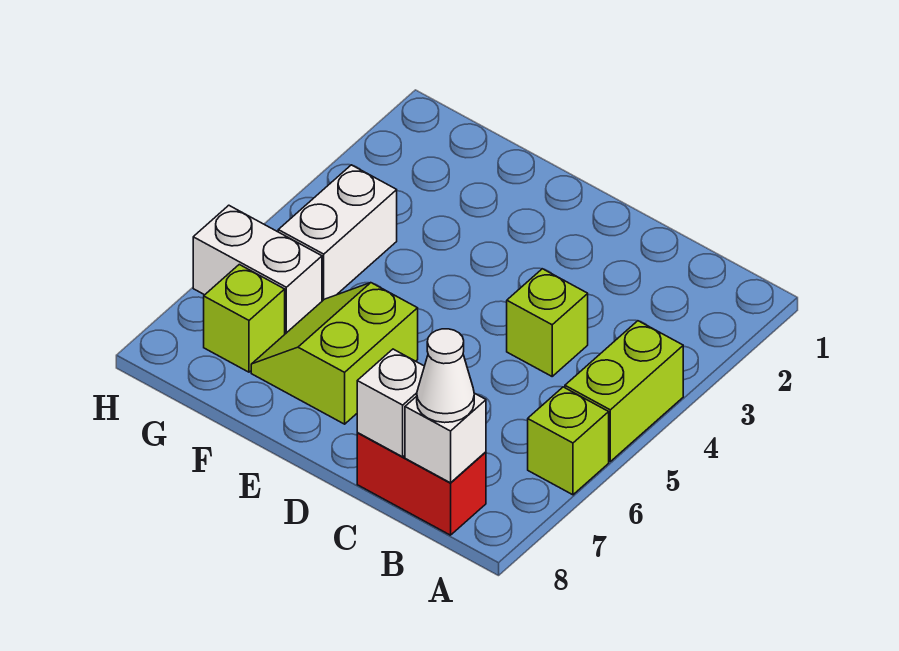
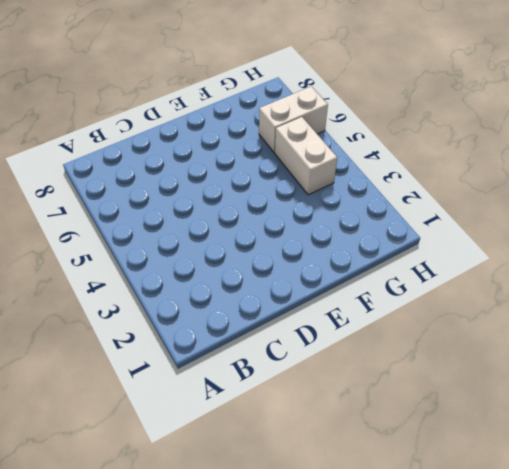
none -> lime brick A4:A5 level 1
none -> lime brick A6 level 1

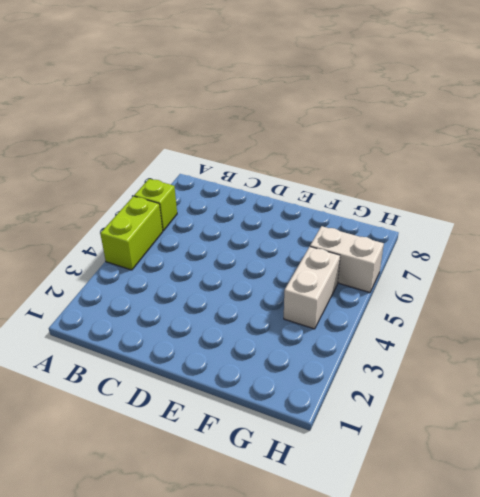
none -> red brick B8:C8 level 1
none -> lime brick C4 level 1

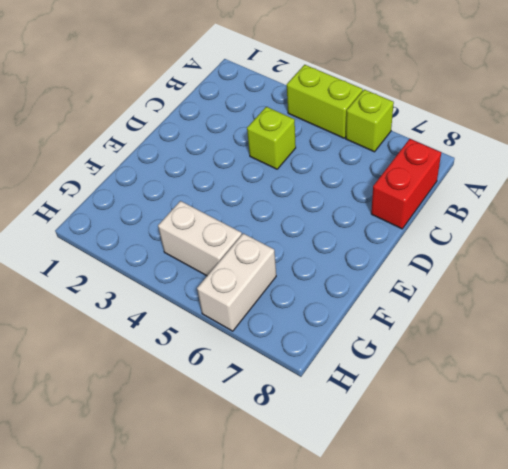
none -> lime slope E6:F7 level 1 top E
none -> lime brick G7 level 1

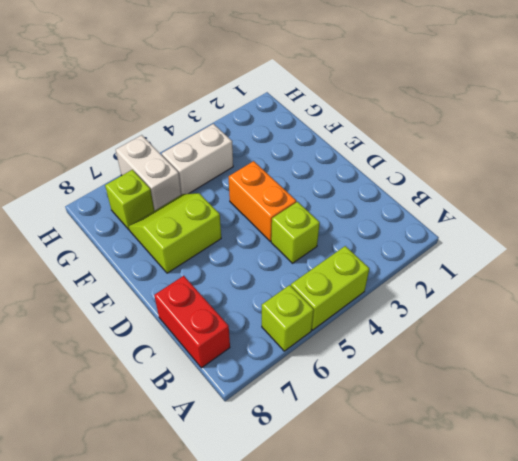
orange brick D4:E4 level 1 -> none
none -> white brick B8 level 2
none -> white brick C8 level 2

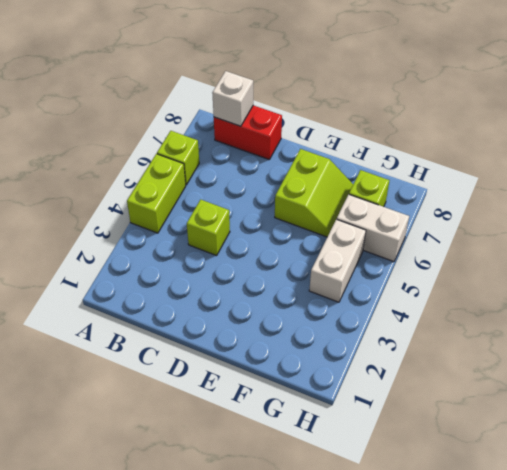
none -> white brick C8 level 2
none -> white cone B8 level 3

